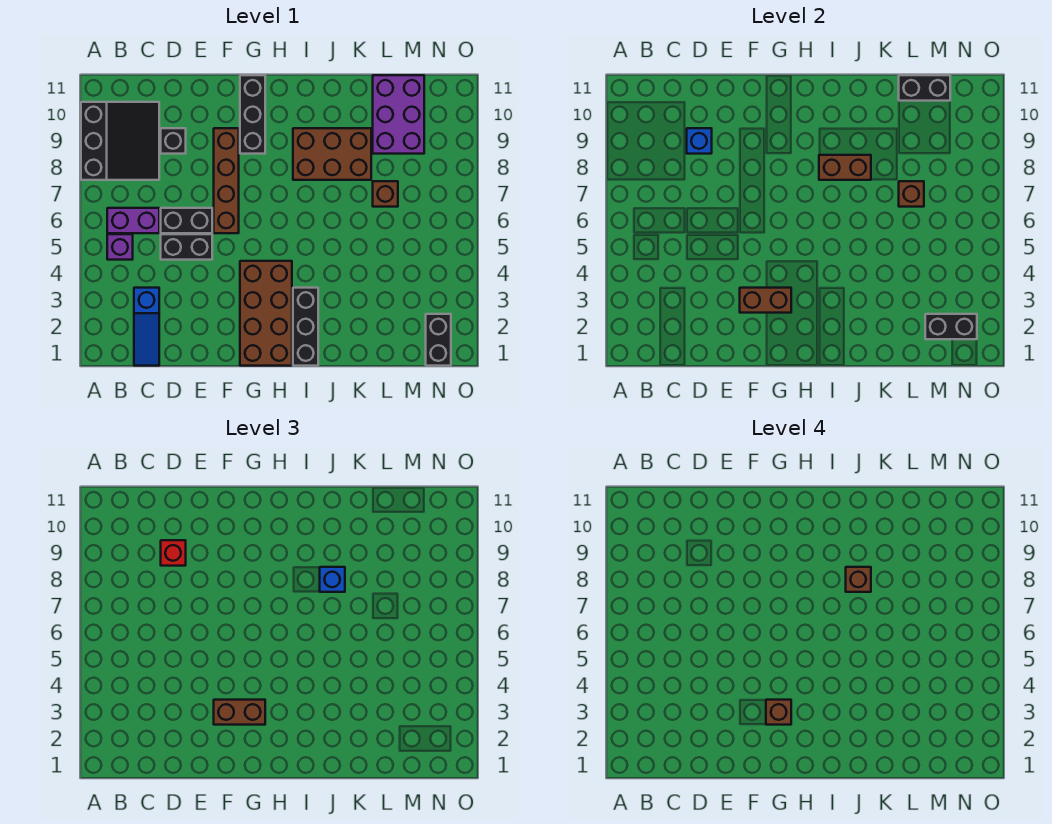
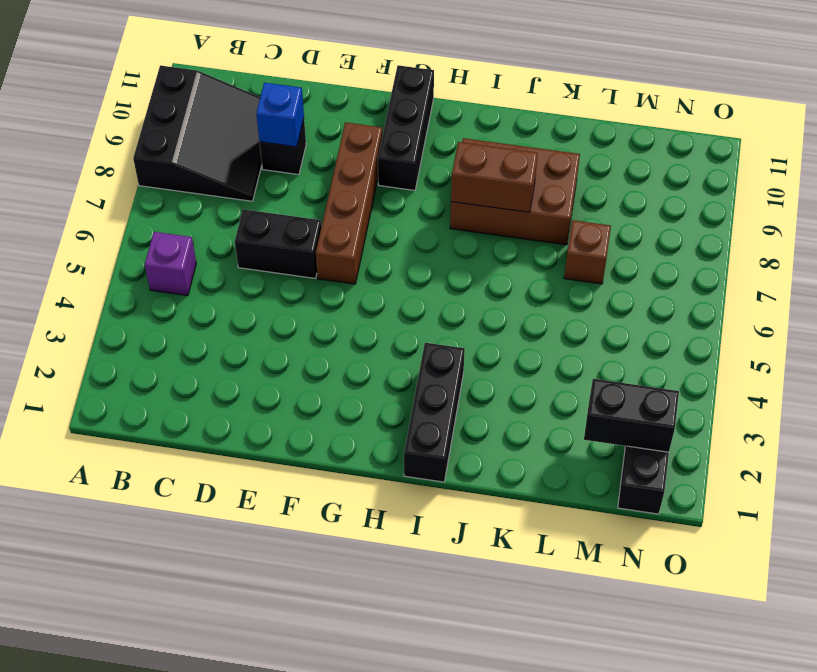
none -> purple brick B6:C6 level 1
none -> blue slope C1:C3 level 1 top 3
none -> black brick D5:E5 level 1

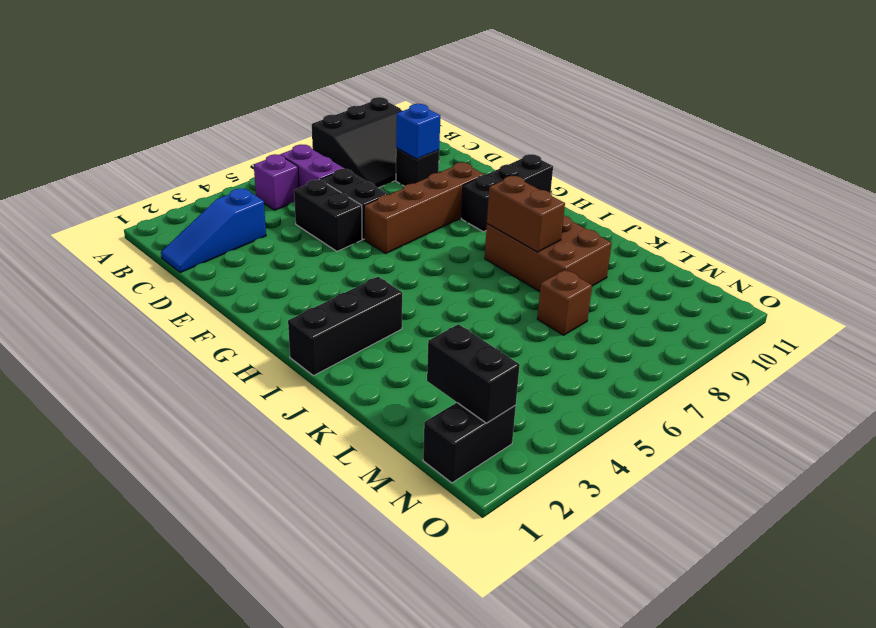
none -> brown brick G1:H4 level 1
none -> purple brick L9:M11 level 1
none -> brown brick F3:G3 level 2

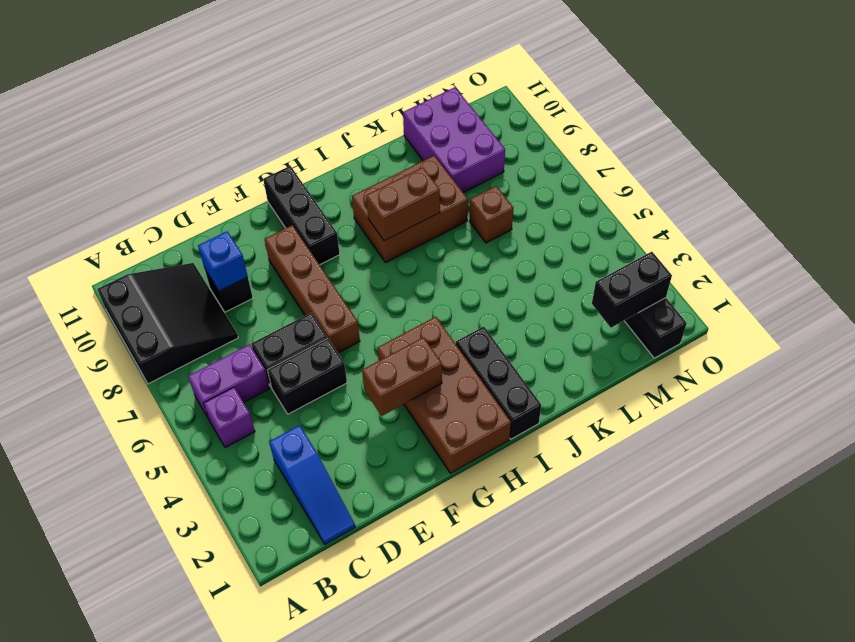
none -> brown brick L7 level 2
none -> black brick L11:M11 level 2
none -> red brick D9 level 3

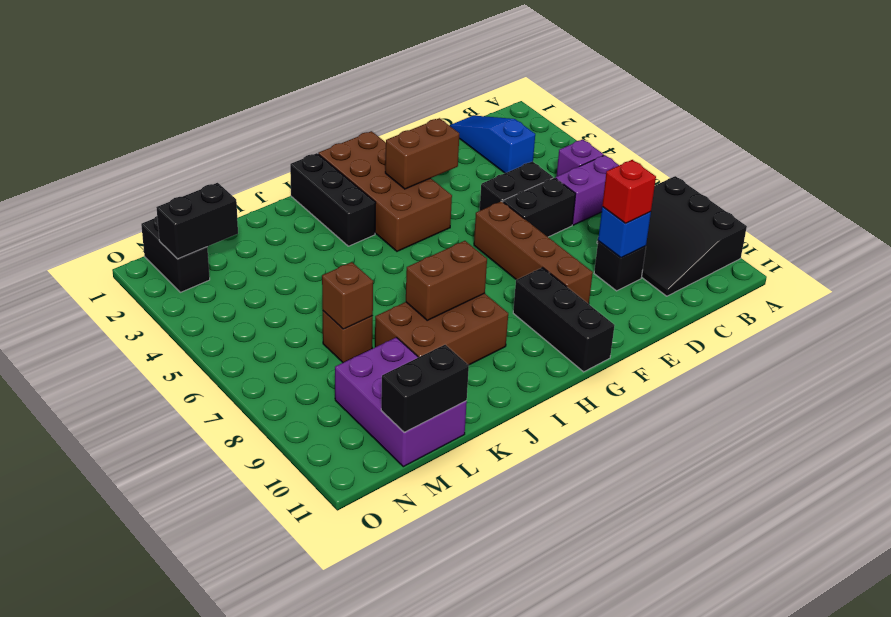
none -> brown brick F3:G3 level 3
none -> blue brick J8 level 3
none -> brown brick G3 level 4

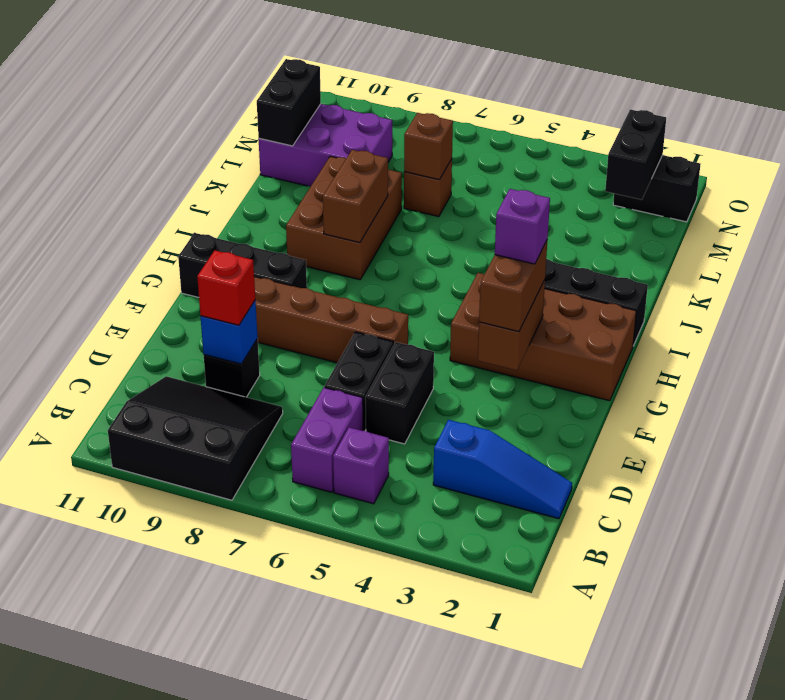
purple brick G3 level 4 -> brown brick G3 level 4
none -> blue brick J8 level 3
none -> brown brick J8 level 4

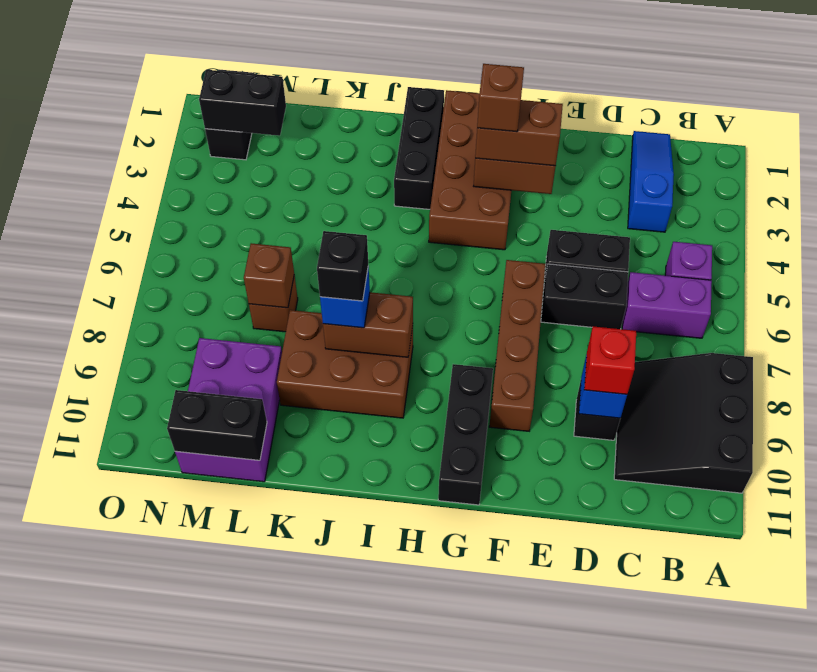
black brick J8 level 4 -> brown brick J8 level 4

